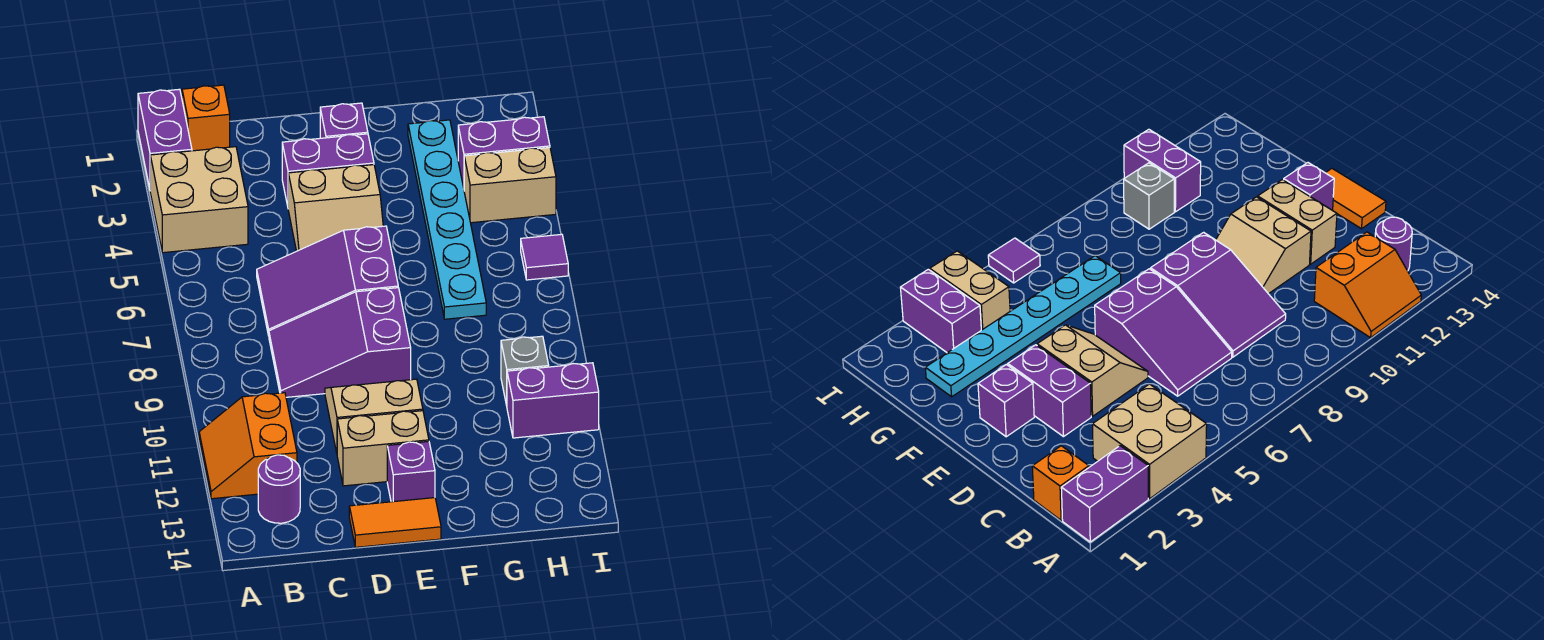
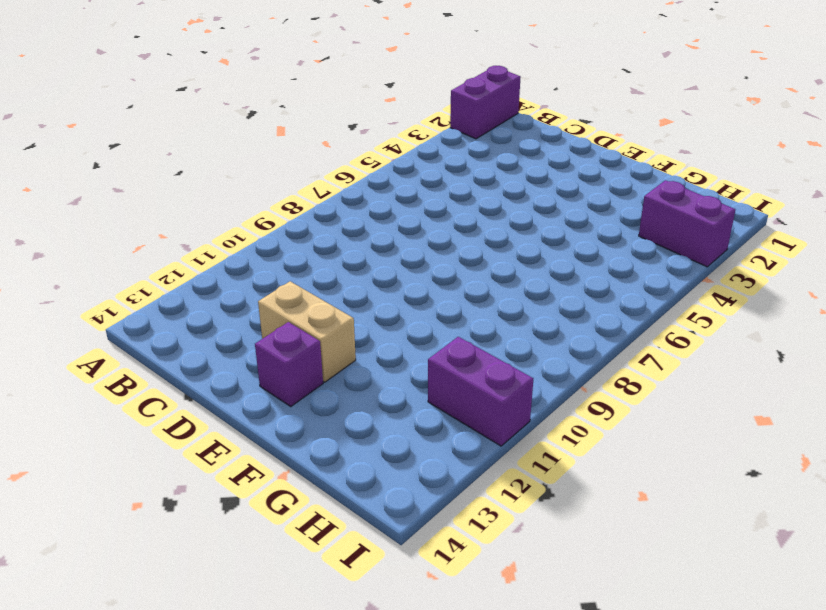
none -> tan brick A3:B4 level 1
none -> orange slope A11:B12 level 1 top B
none -> orange brick B1 level 1

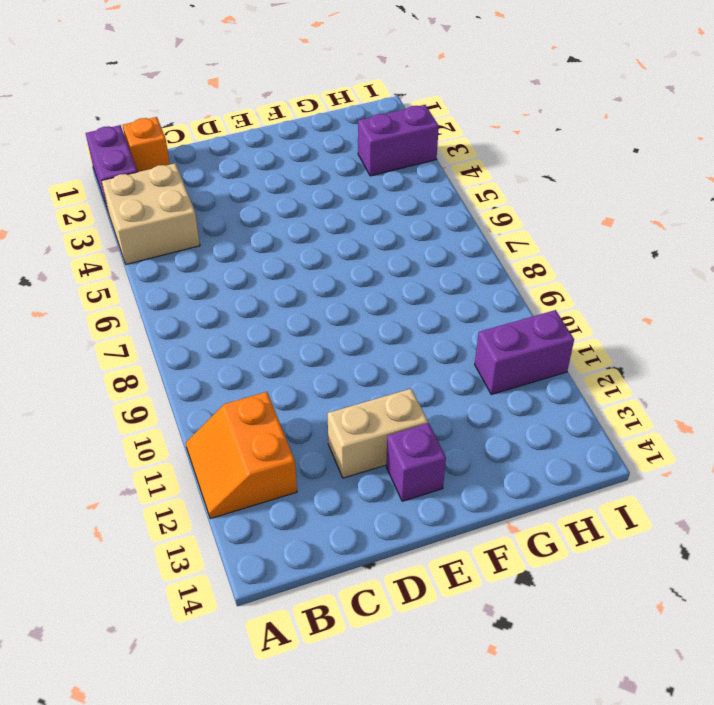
none -> purple round brick B13 level 1
none -> purple slope C6:E7 level 1 top E
none -> purple slope C8:E9 level 1 top E

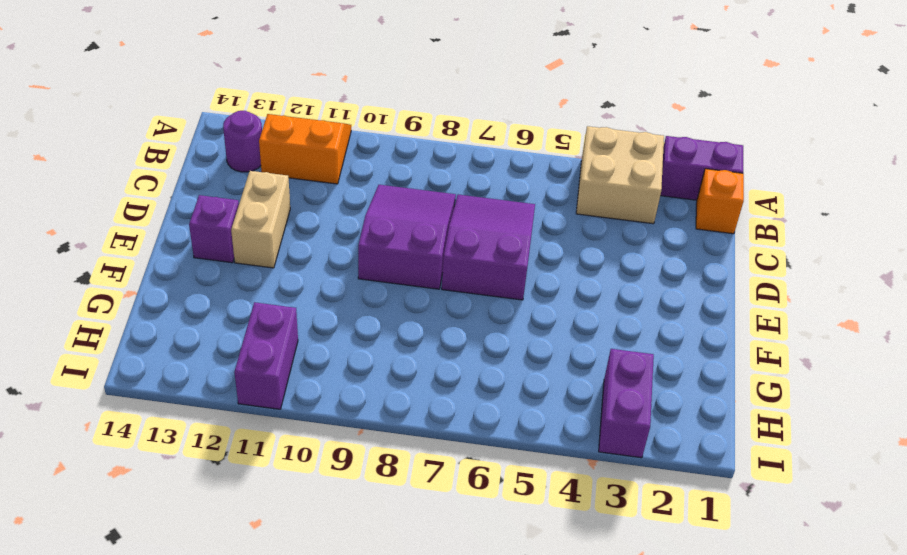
none -> purple brick D3:E3 level 1
none -> tan slope D4:E5 level 1 top 4
none -> tan slope D10:E11 level 1 top 11

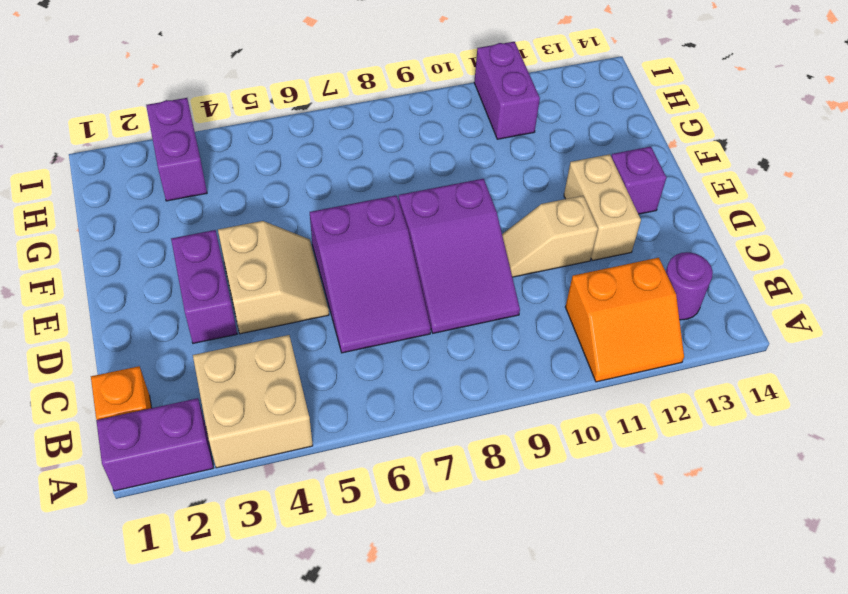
tan slope D10:D11 level 1 top 11 -> tan slope D10:E11 level 1 top 11
none -> orange tile D14:E14 level 1
none -> purple brick E2 level 1
none -> cyan plate G2:G7 level 1

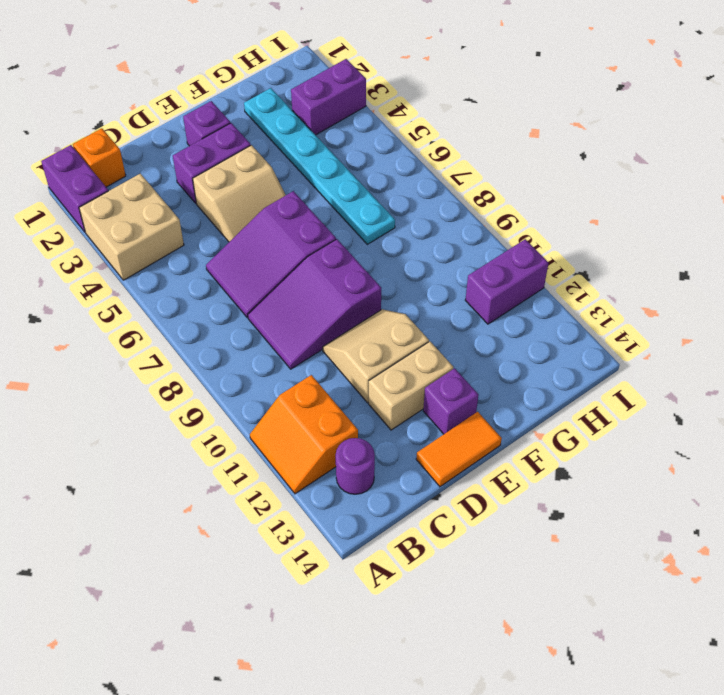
none -> tan brick H4:I4 level 1
none -> grey brick H10 level 1
none -> purple tile I6 level 1

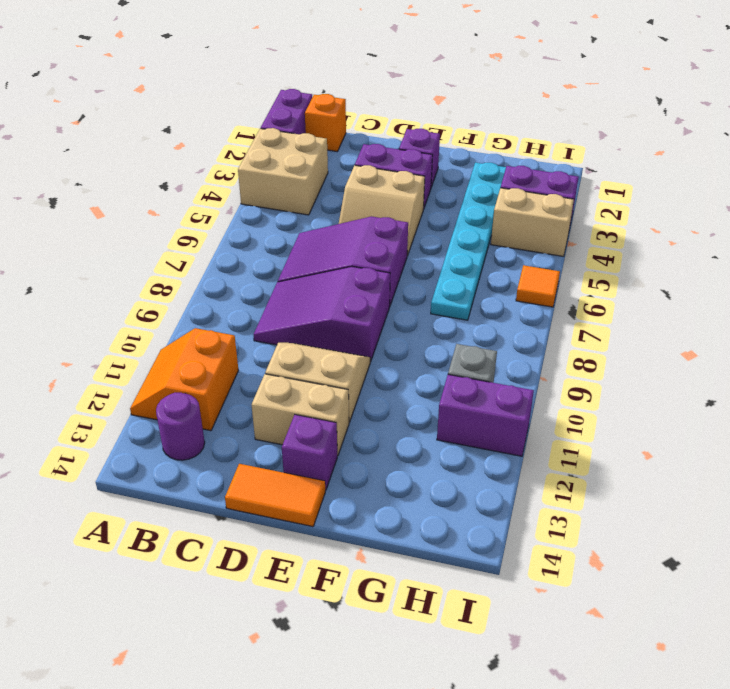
orange tile I6 level 1 -> purple tile I6 level 1

